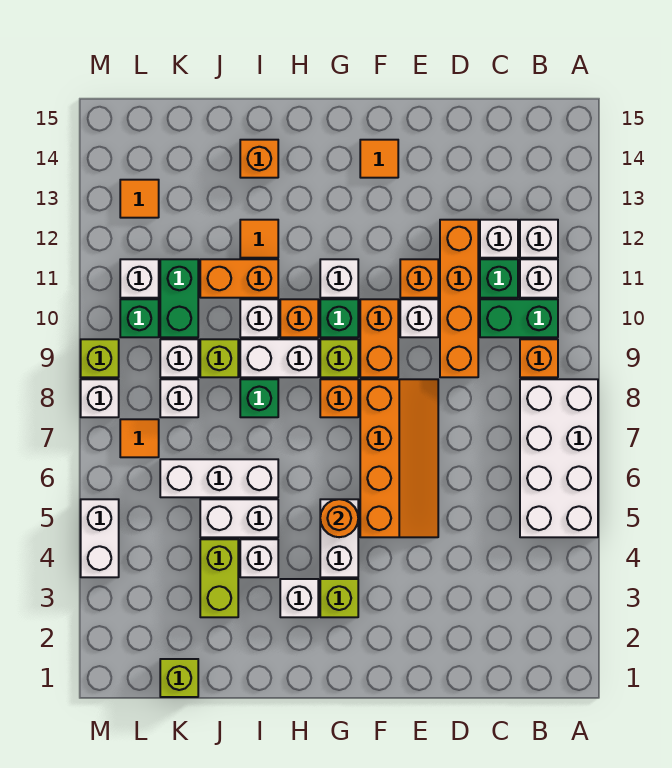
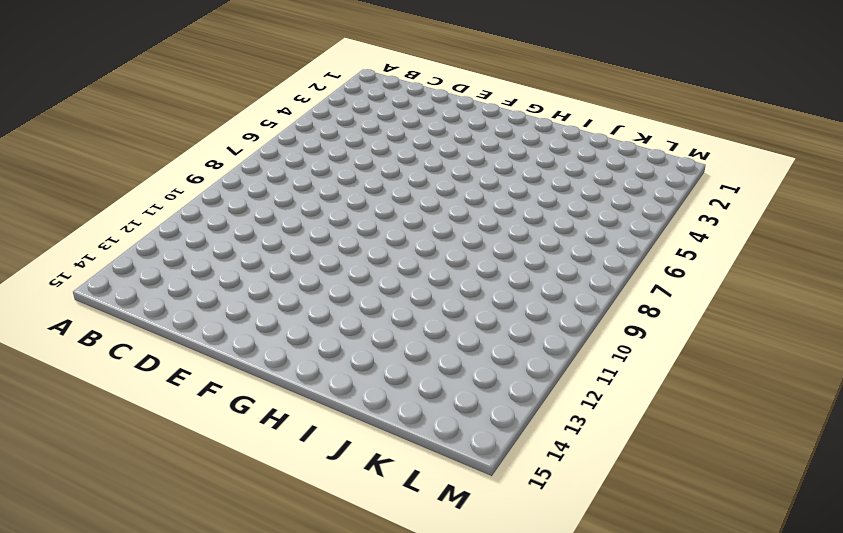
none -> white brick A5:B8 level 1
none -> orange brick B9 level 1
none -> green brick B10:C10 level 1
none -> white brick B11 level 1

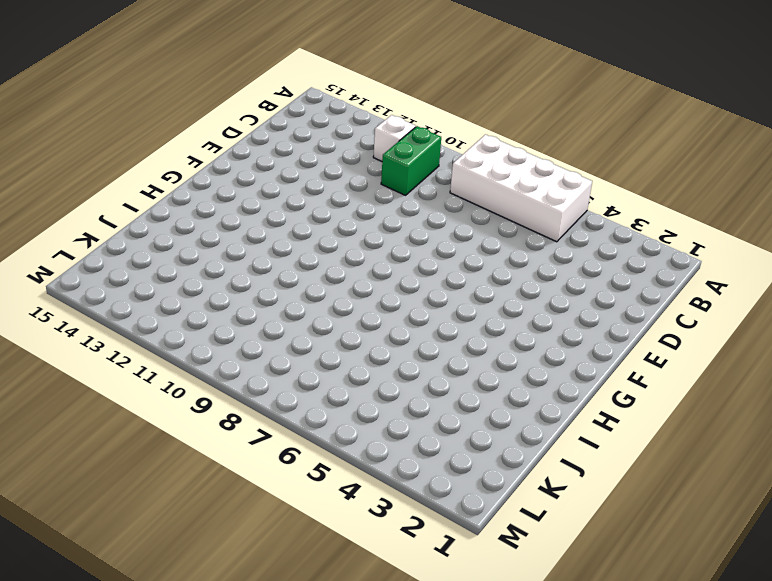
none -> orange brick B9 level 1
none -> white brick B12 level 1
none -> green brick C11 level 1
none -> white brick C12 level 1

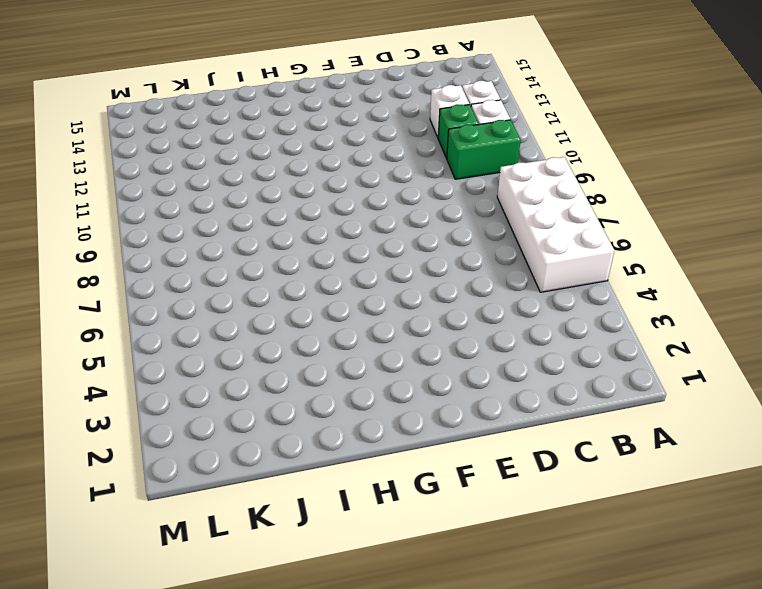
none -> orange brick B9 level 1
none -> orange brick D9:D12 level 1
none -> orange slope E5:F8 level 1 top F
none -> white brick E10 level 1

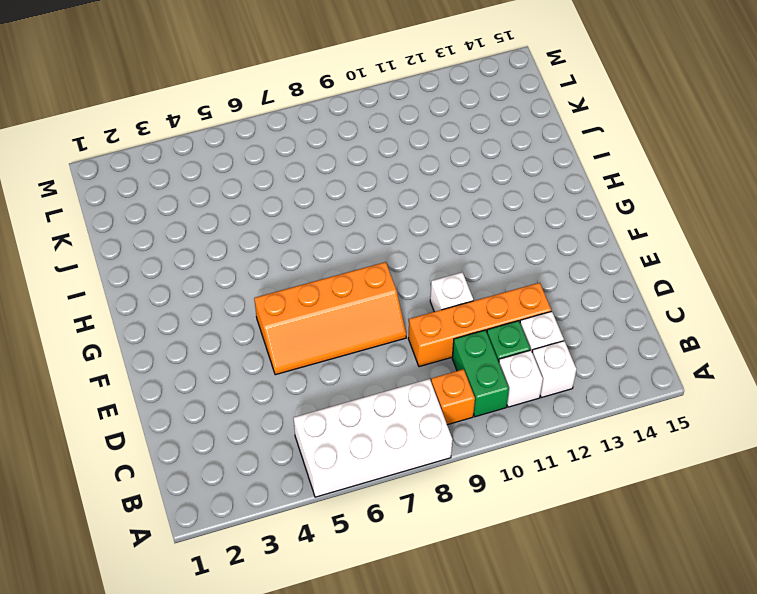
none -> orange brick E11 level 1
none -> orange brick F9:F10 level 1
none -> orange tile F14 level 1
none -> lime brick G3 level 1

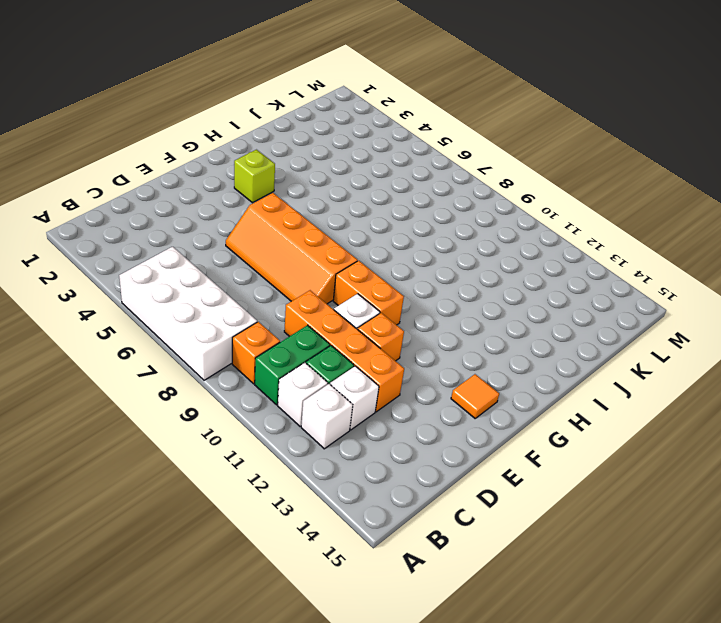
none -> white brick G4:G5 level 1
none -> orange brick G8 level 1
none -> lime brick G9 level 1
none -> green brick G10 level 1

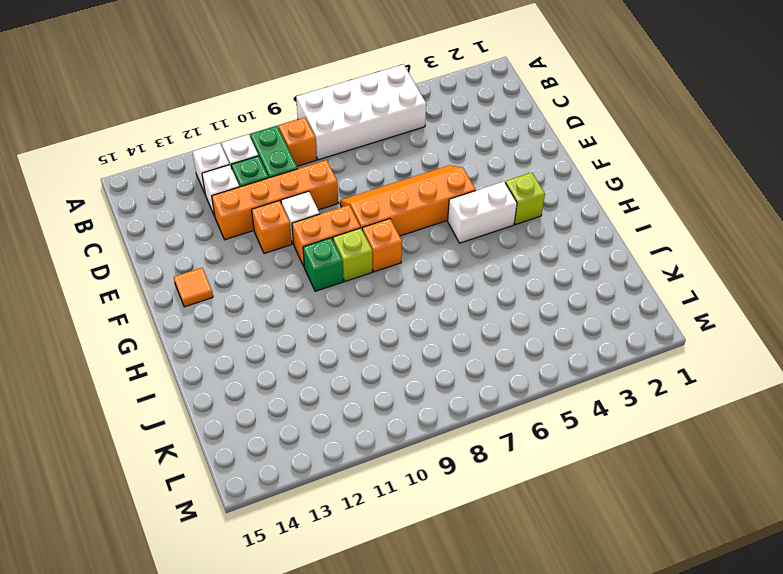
none -> white brick G11 level 1
none -> white brick H3 level 1
none -> white brick H9:I9 level 1
none -> orange brick H10 level 1

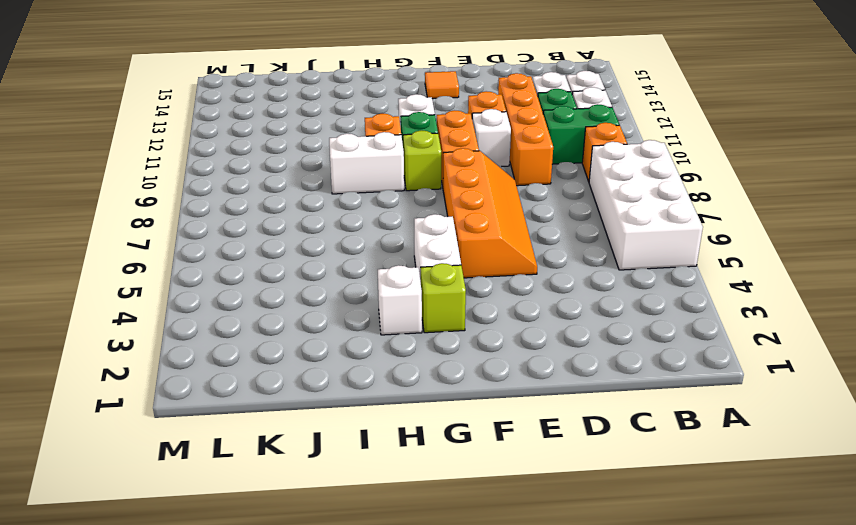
none -> orange brick G8 level 1
none -> white brick I4 level 1
none -> white brick I5:J5 level 1
none -> white brick I6:K6 level 1

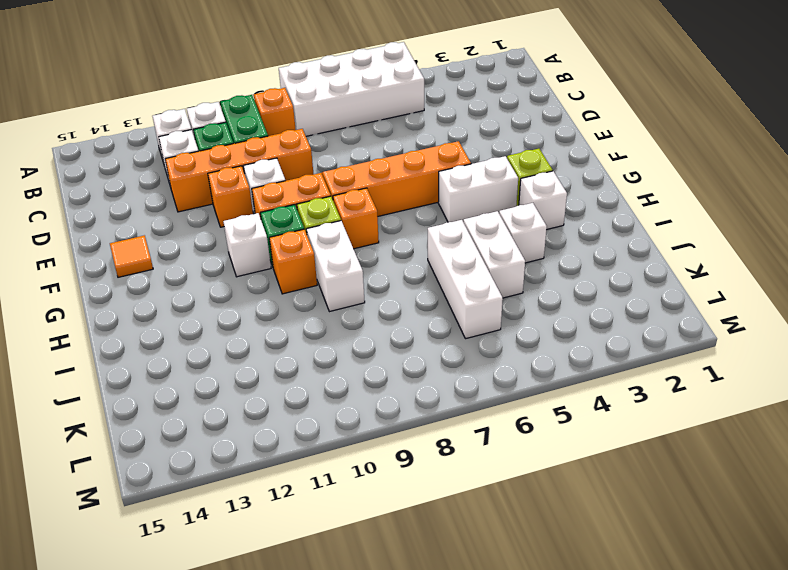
none -> green brick I8 level 1
none -> white brick I10 level 1
none -> orange brick I11:J11 level 1
none -> orange tile I12 level 1

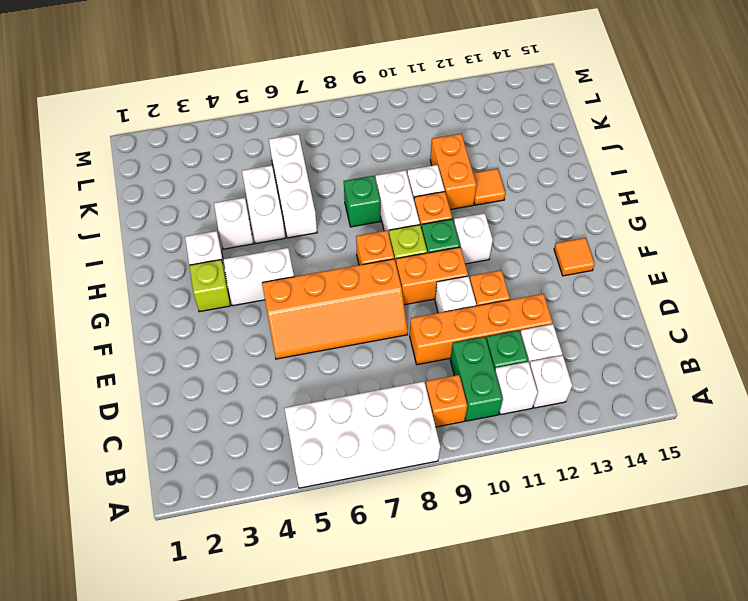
none -> orange brick I14 level 1
none -> lime brick J3:J4 level 1
none -> lime brick J9 level 1
none -> lime brick K1 level 1

